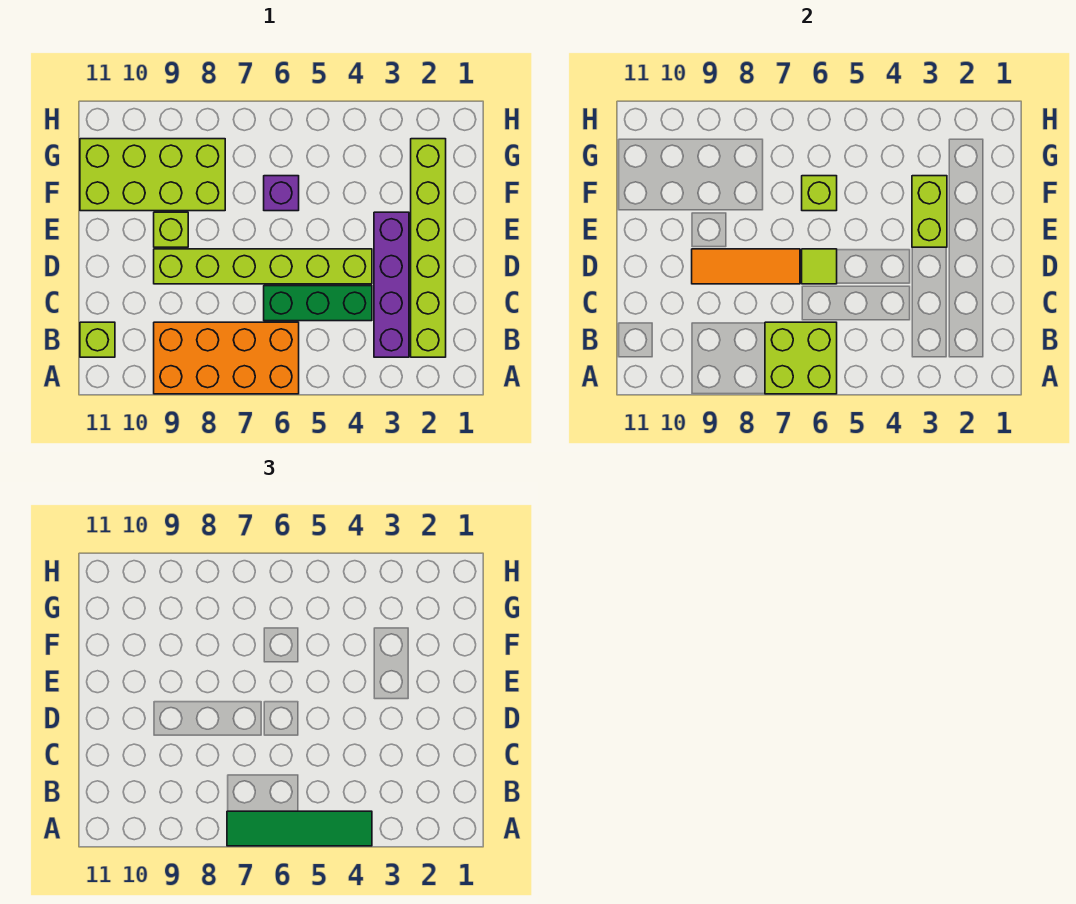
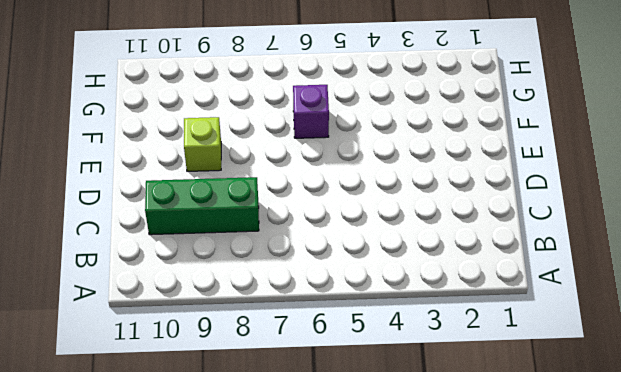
green brick C8:C10 level 1 -> green brick C4:C6 level 1
none -> orange brick A6:B9 level 1
none -> lime brick B2:G2 level 1
none -> purple brick B3:E3 level 1

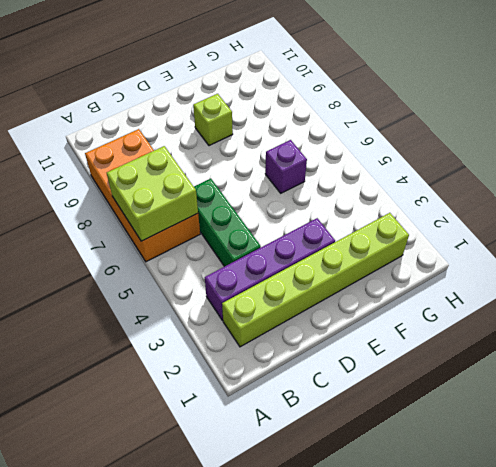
none -> lime brick B11 level 1
none -> lime brick D4:D9 level 1
none -> lime brick F8:G11 level 1

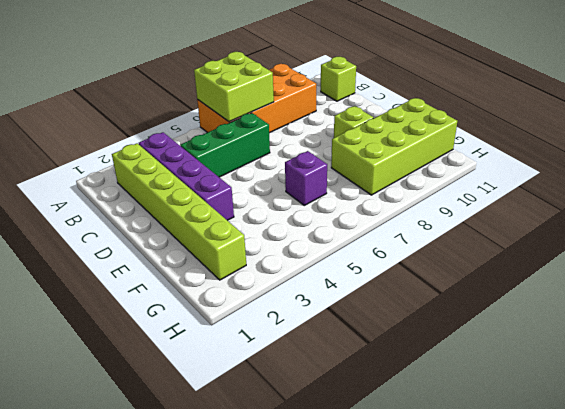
none -> lime brick D4:D9 level 1
none -> lime tile D6 level 2
none -> orange tile D7:D9 level 2

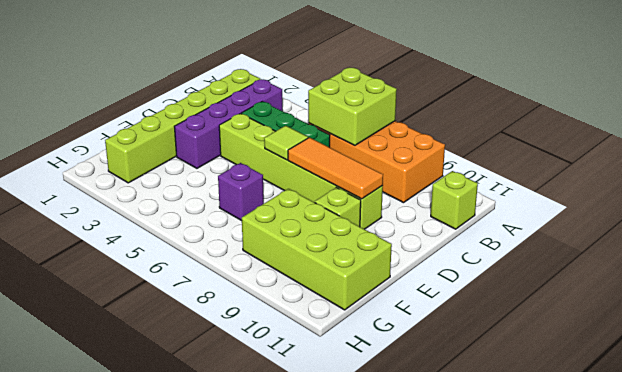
none -> lime brick E3:F3 level 2
none -> lime brick F6 level 2
none -> green tile A4:A7 level 3

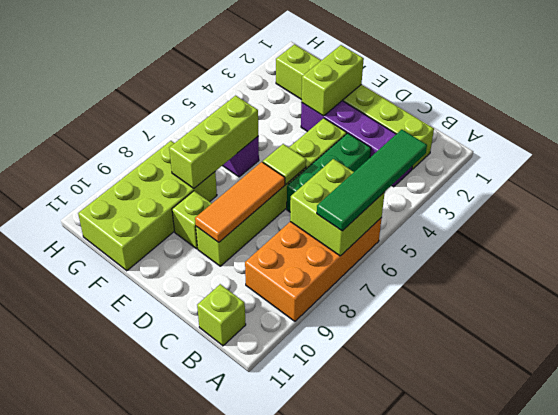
lime brick E2:E3 level 2 -> lime brick E3:F3 level 2
lime brick F6:F8 level 2 -> lime brick F6 level 2

